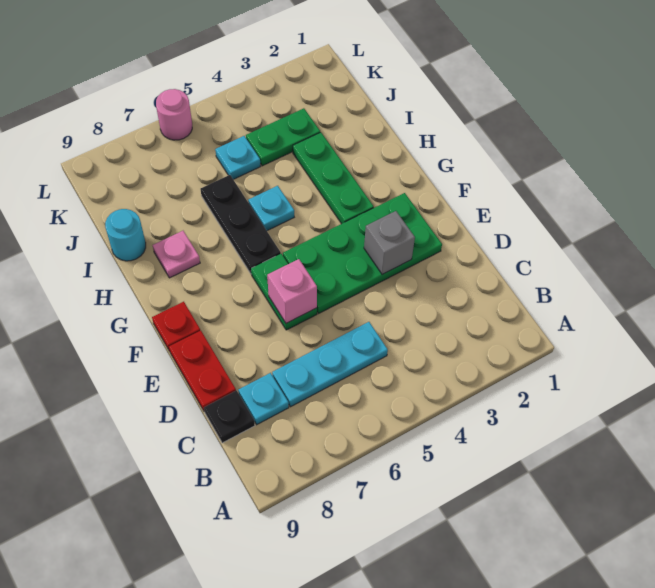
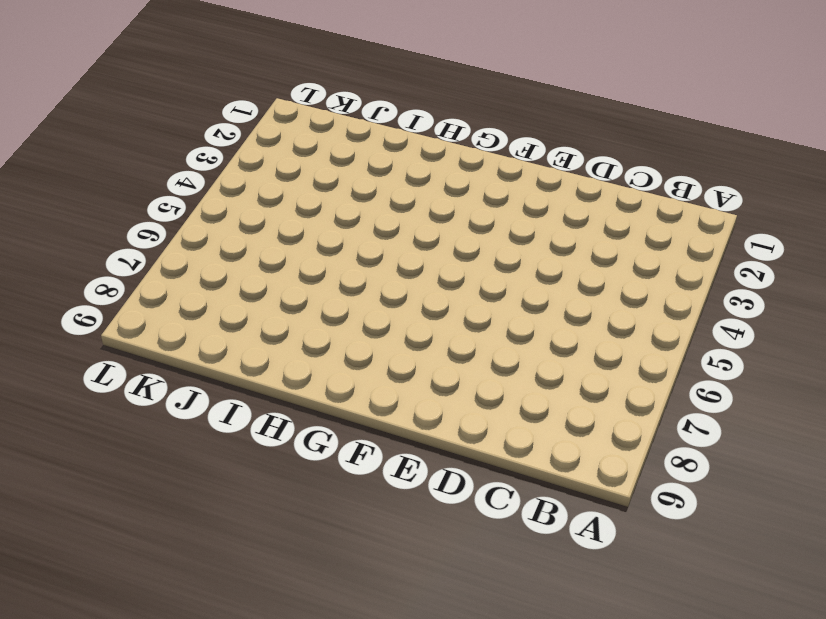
none -> cyan plate C5:C7 level 1
none -> cyan plate C8 level 1
none -> black plate C9 level 1

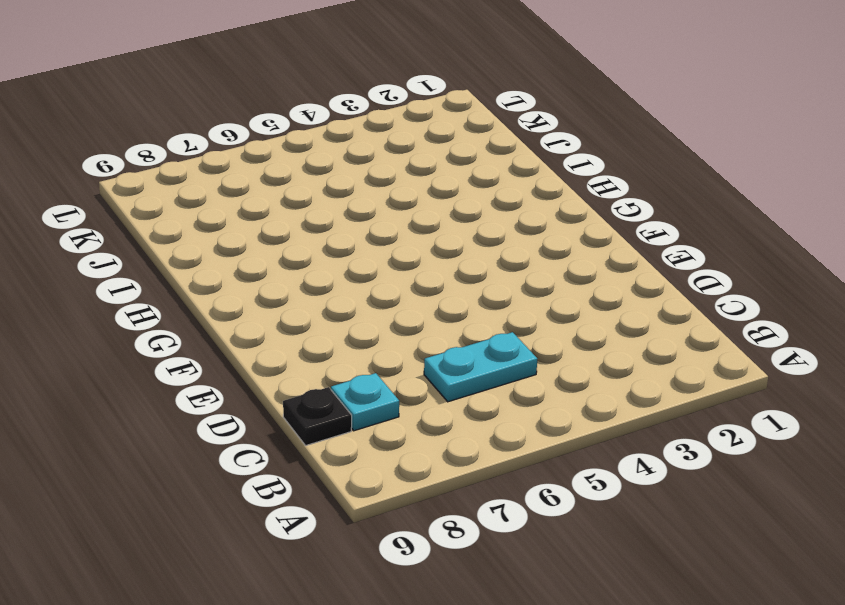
cyan plate C5:C6 level 1 -> cyan plate C5:C7 level 1
none -> red plate D9:E9 level 1
none -> green plate E2:F5 level 1
none -> green plate E6:F6 level 1

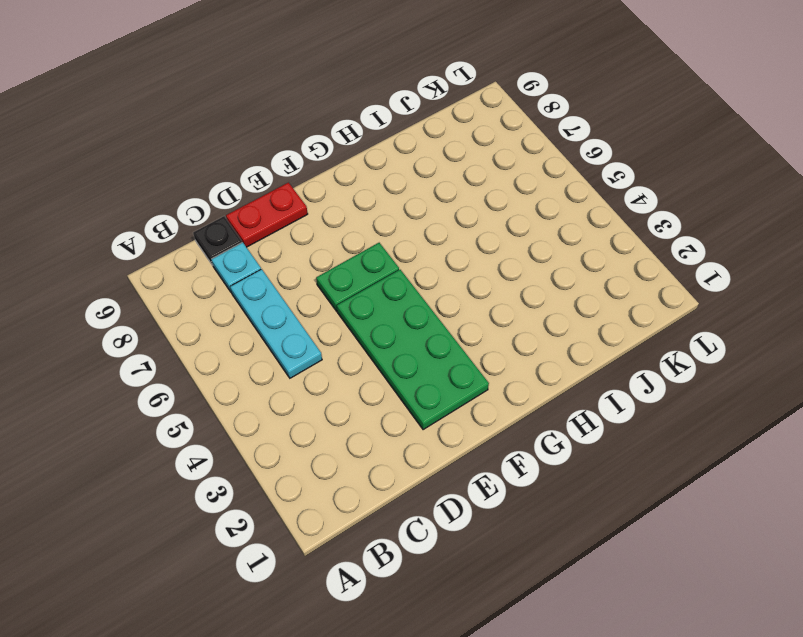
none -> red plate F9 level 1
none -> green plate G3:I3 level 1
none -> black plate G6:I6 level 1

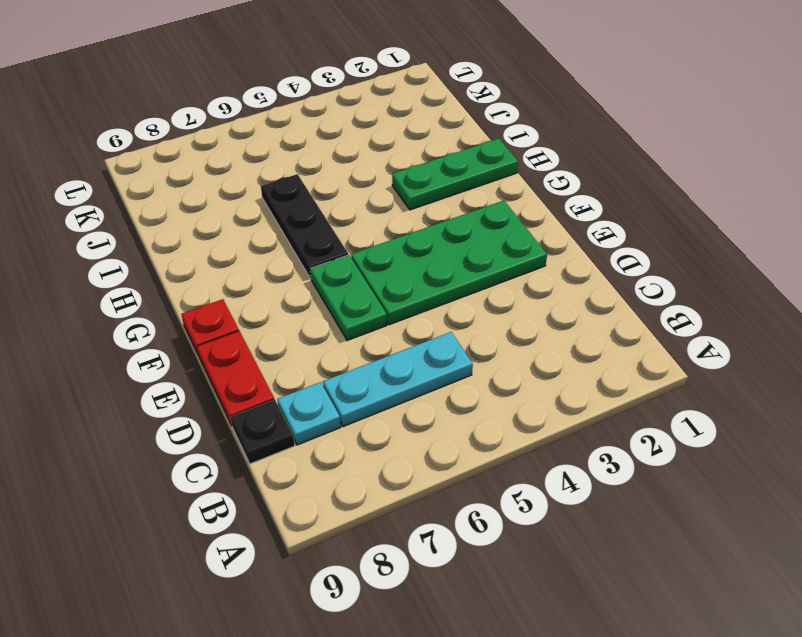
green plate H1:H3 level 1 -> green plate G3:I3 level 1
none -> cyan plate H5 level 1
none -> pink plate H8 level 1
none -> cyan round brick I9 level 1

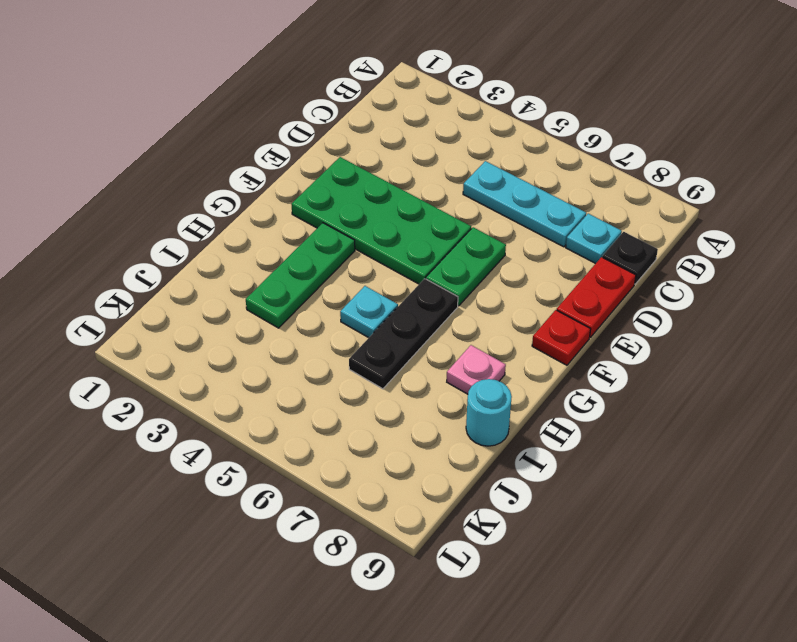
none -> green plate J3:J4 level 1
none -> cyan plate J5 level 1
none -> pink round brick L6 level 1

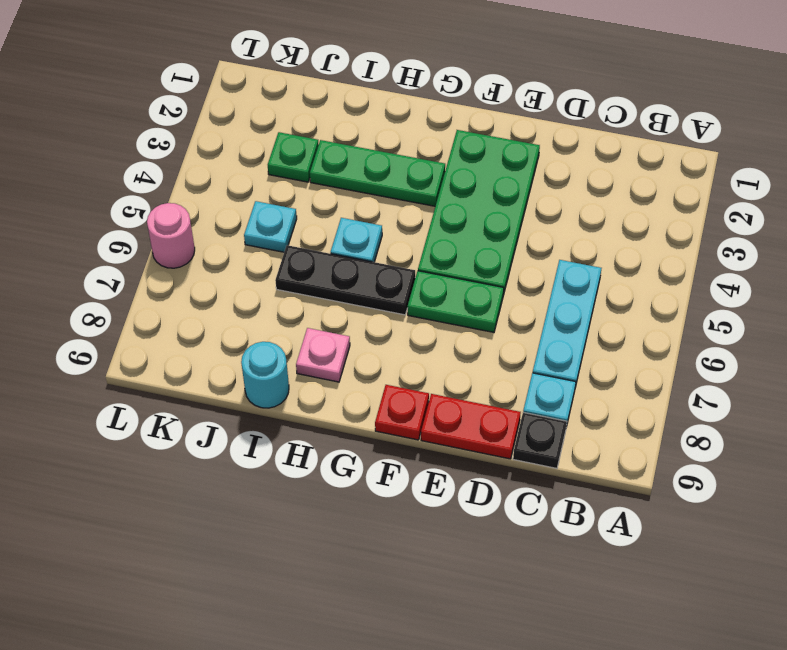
green plate J3 level 1 -> green plate J3:J4 level 1
none -> grey brick E3 level 2
none -> pink brick E6 level 2

